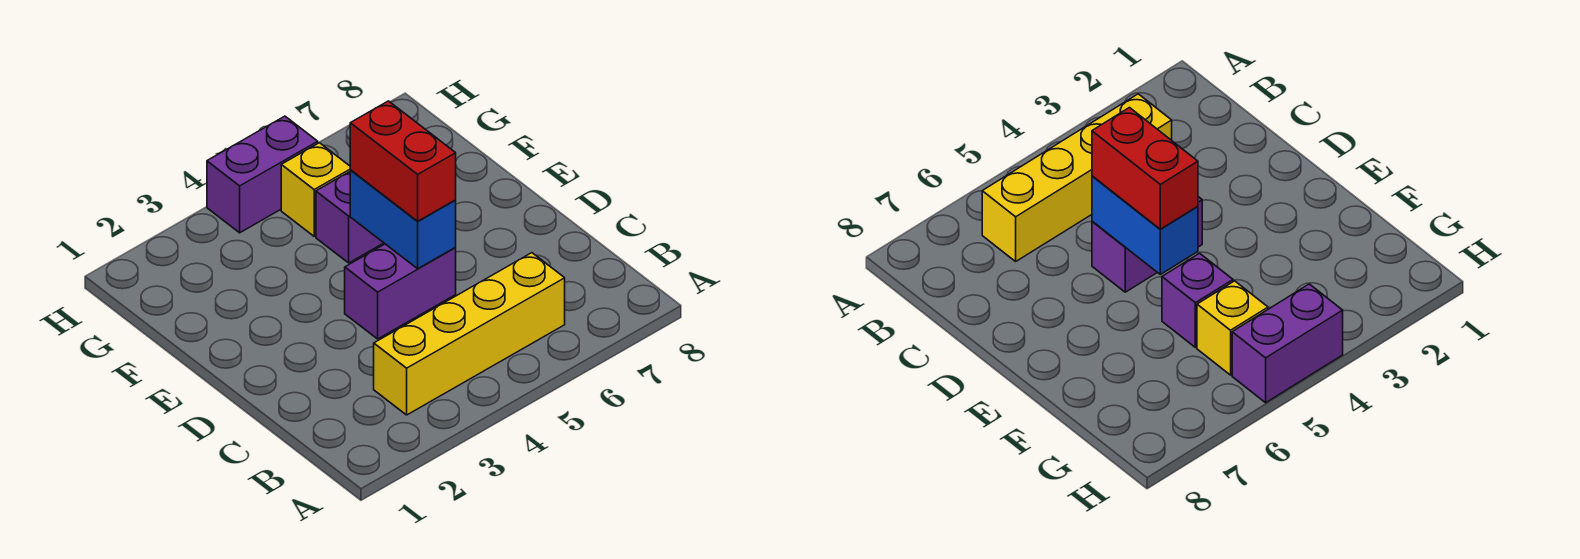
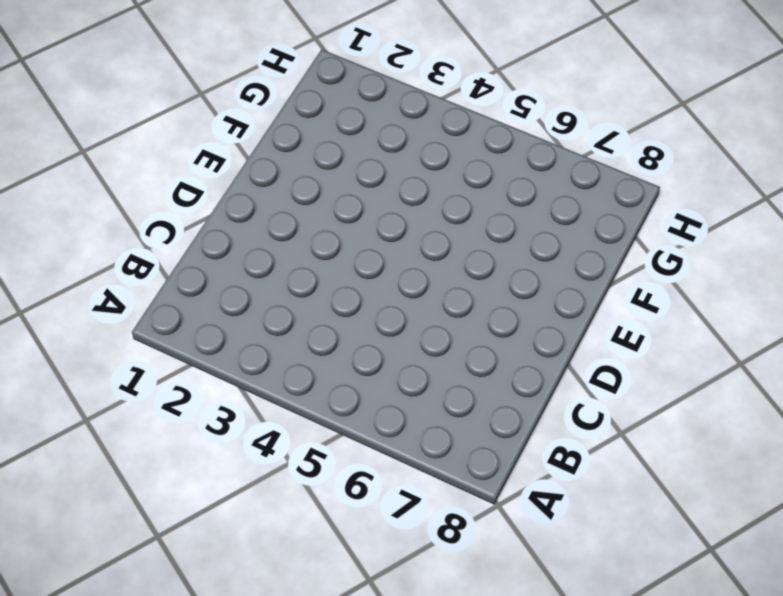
none -> yellow brick B3:B6 level 1
none -> purple brick D4:D5 level 1

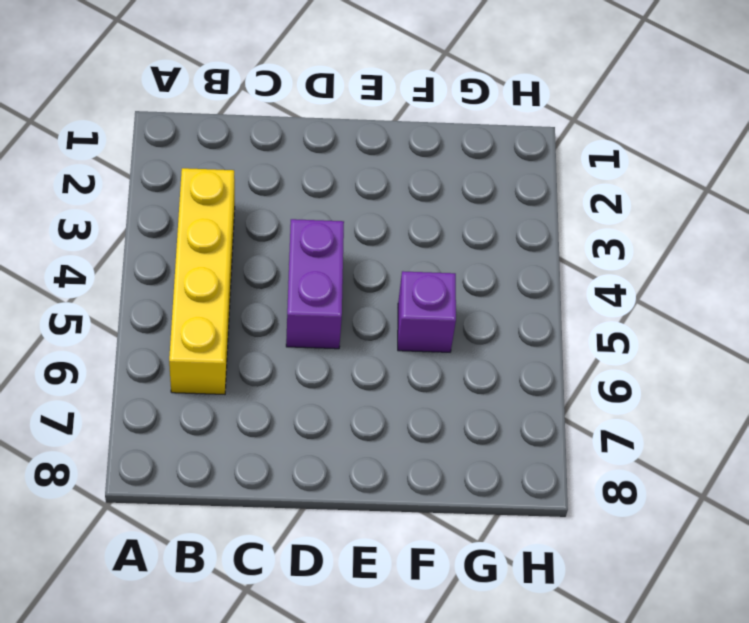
none -> yellow brick G5 level 1
none -> purple brick H4:H5 level 1

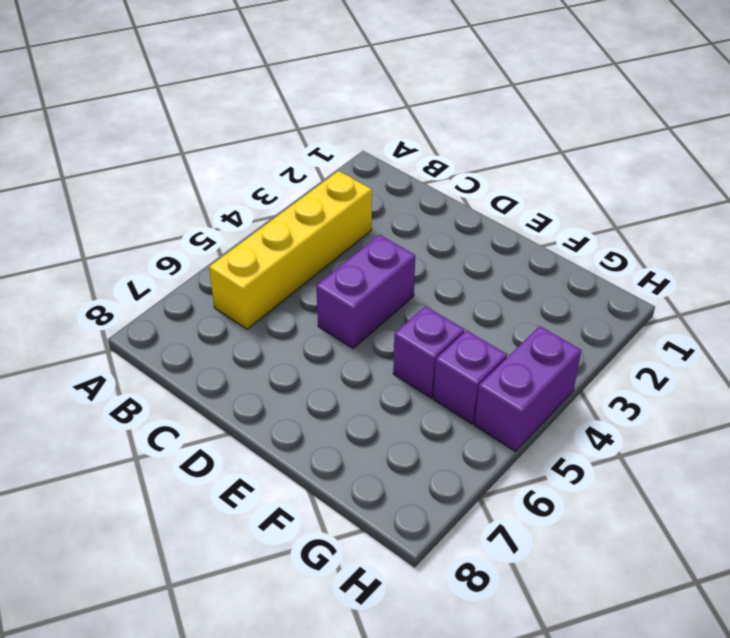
purple brick G5 level 1 -> yellow brick G5 level 1
none -> blue brick D5:E5 level 2
none -> red brick D5:E5 level 3

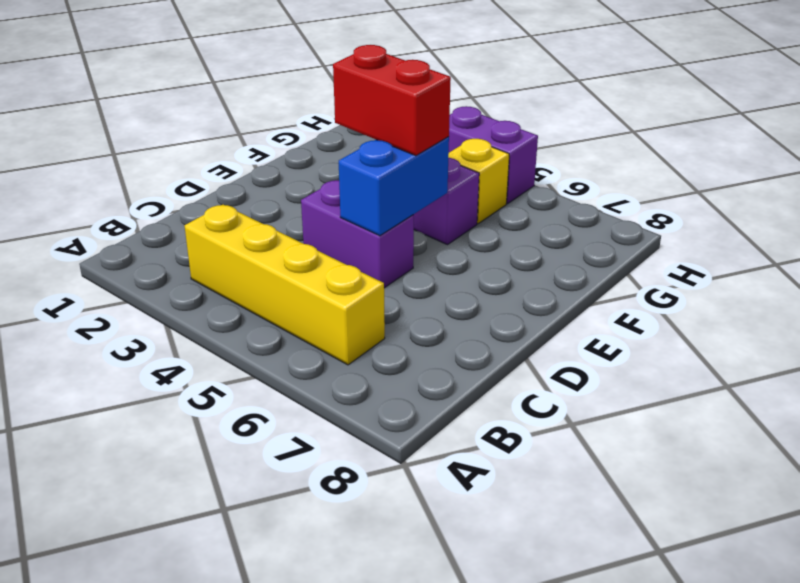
red brick E4:E5 level 3 -> red brick D5:E5 level 3

